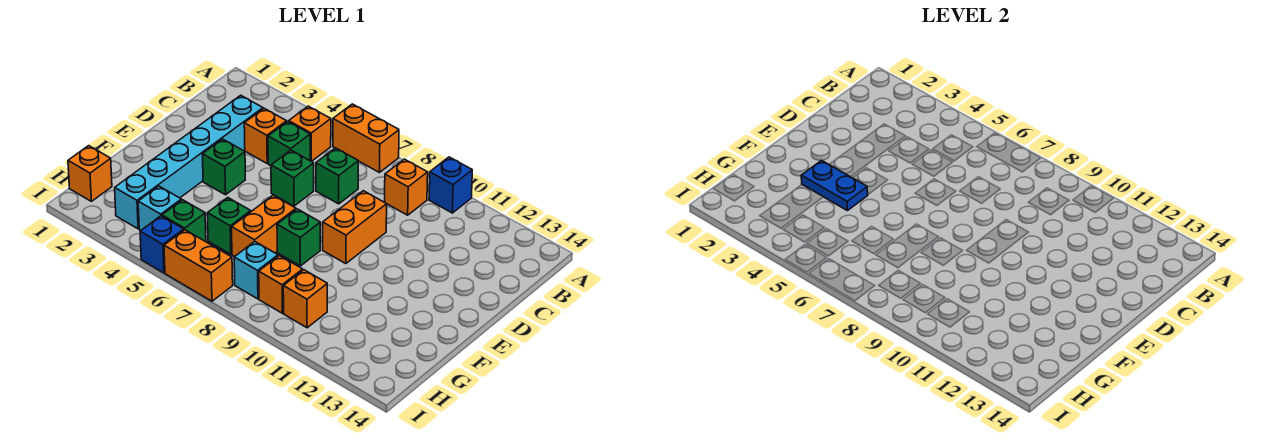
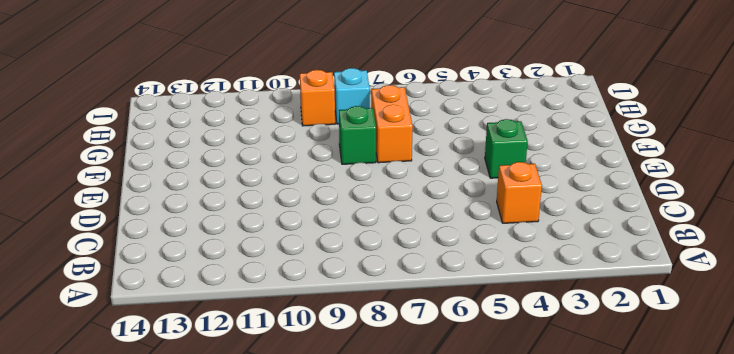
none -> orange brick A6:A7 level 1
none -> blue brick A10 level 1
none -> orange brick B5 level 1

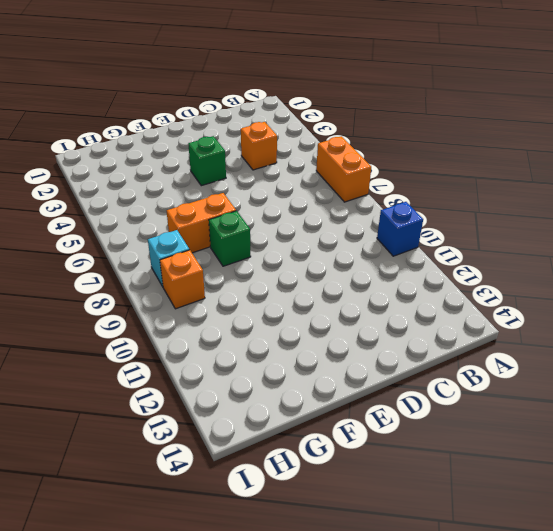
none -> orange brick B5 level 1
none -> orange brick B9 level 1
none -> cyan brick C3:H3 level 1

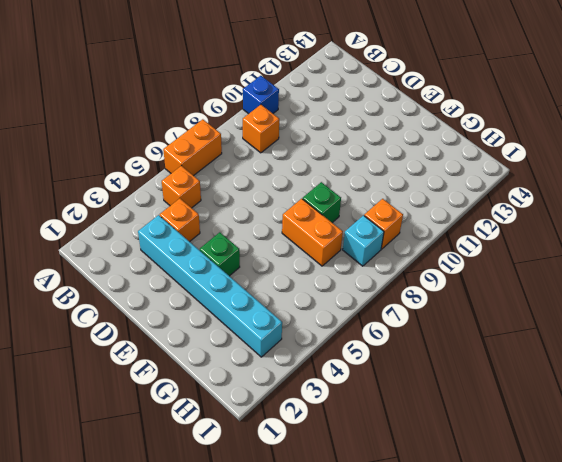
none -> green brick C5 level 1
none -> green brick C7 level 1
none -> green brick D6 level 1

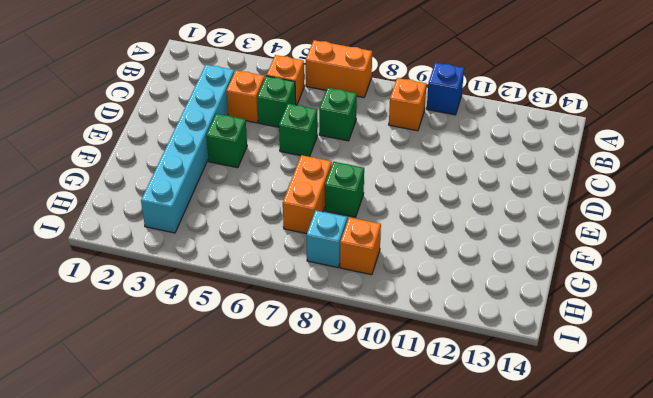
none -> orange brick D9:E9 level 1
none -> green brick G6 level 1
none -> orange brick H1 level 1

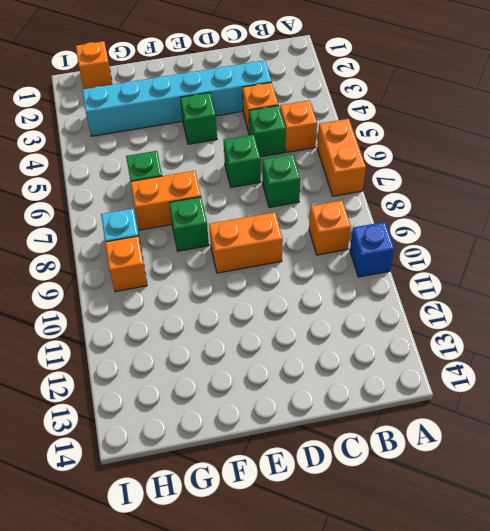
none -> cyan brick H4 level 1
none -> green brick H5 level 1
none -> orange brick H10 level 1

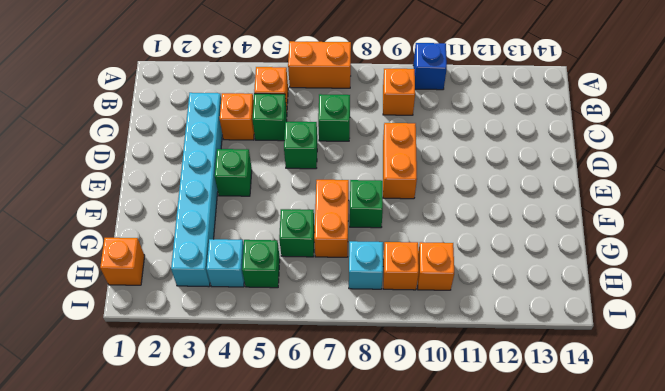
none -> blue brick I5 level 1
none -> orange brick I6:I7 level 1
none -> blue plate F3:F4 level 2

